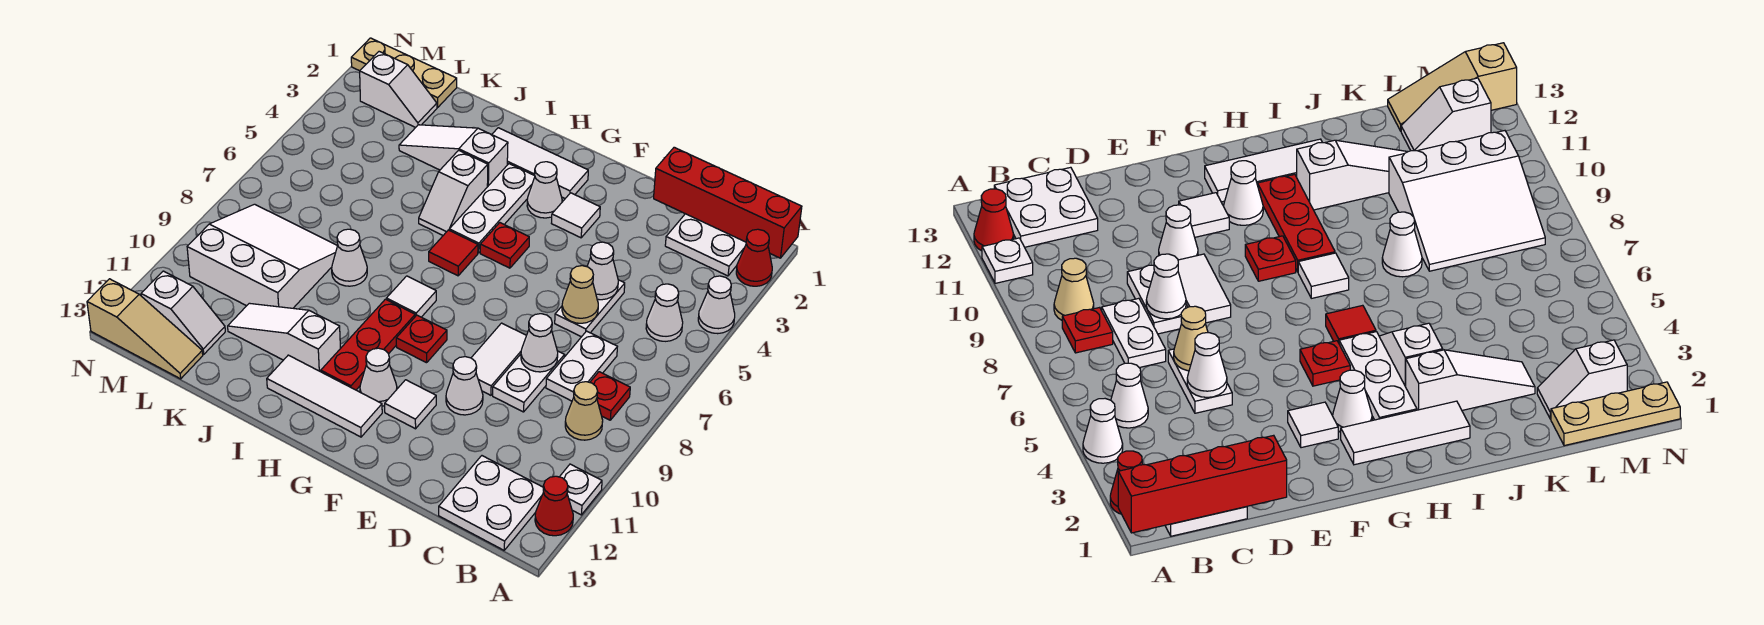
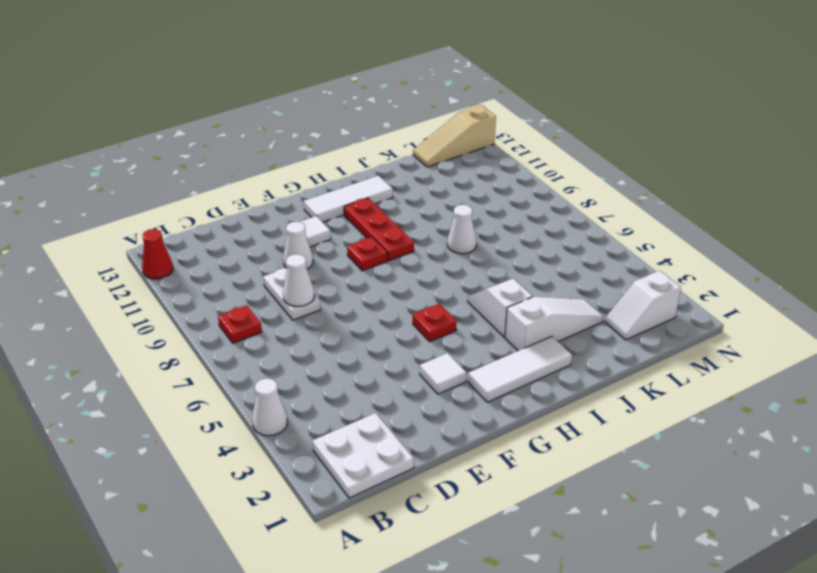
none -> red cone A2 level 1
none -> white plate A11 level 1
none -> white cone B5 level 1
none -> tan cone B9 level 1

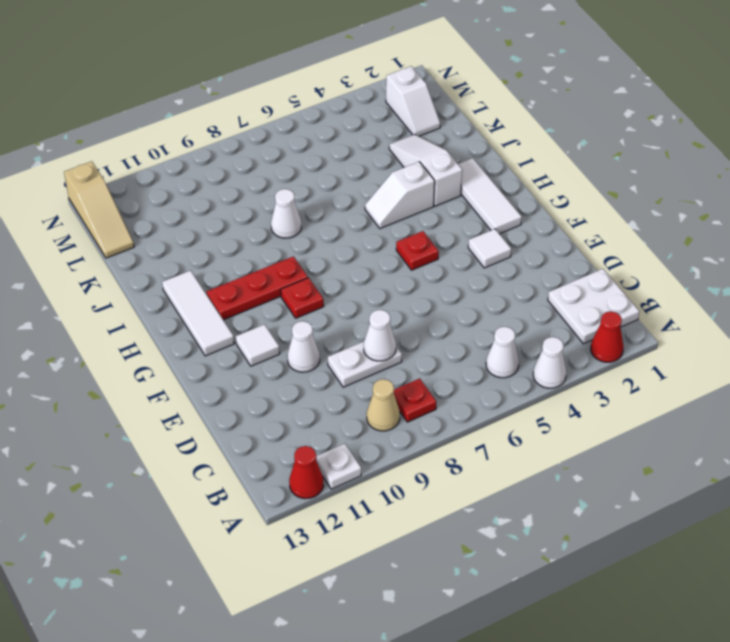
none -> white plate B12:C13 level 1
none -> white plate C7:C8 level 1
none -> white plate D5:D6 level 1
none -> white tile E8:E9 level 1

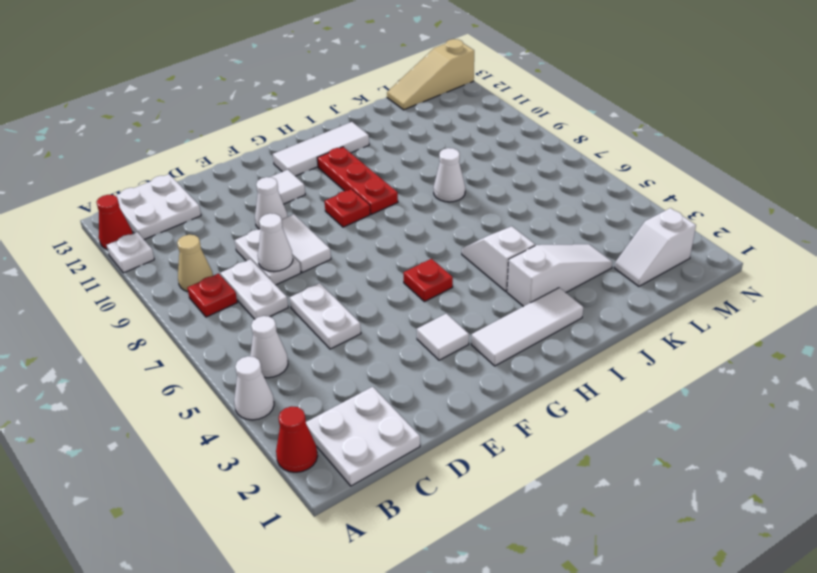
none -> white cone G3 level 1
none -> white cone G11 level 1
none -> white plate H3:H5 level 1
none -> red tile H6 level 1

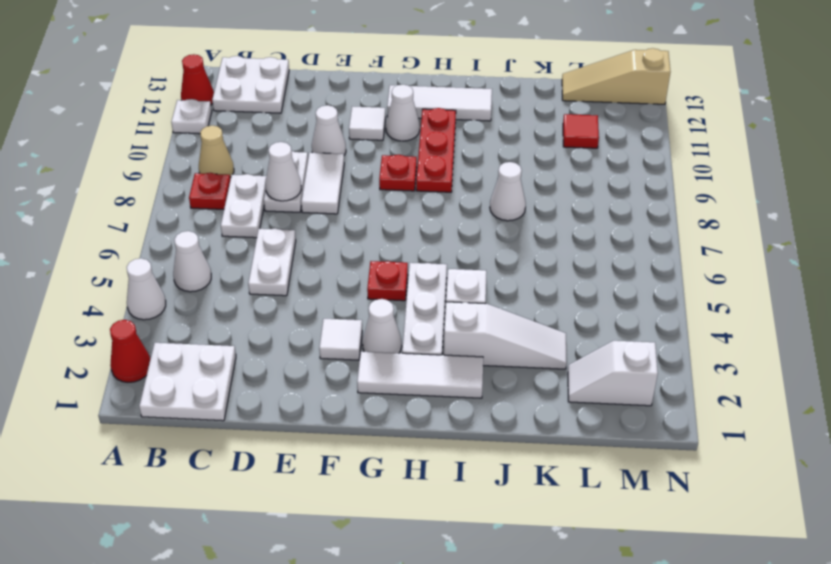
red tile L11 level 1 -> red tile H6 level 1
none -> white tile H8 level 1
none -> white slope I11:K11 level 1 top I
none -> white slope K8:M10 level 1 top 10
none -> tan plate L1:N1 level 1

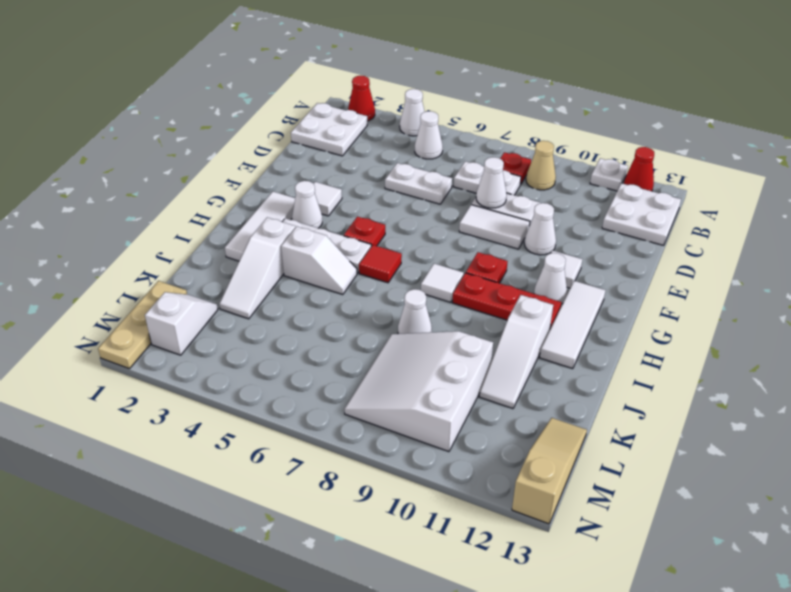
none -> white slope L12:M12 level 1 top M
none -> red brick A1:D1 level 2
none -> white cone D5 level 2
none -> tan cone D6 level 2

